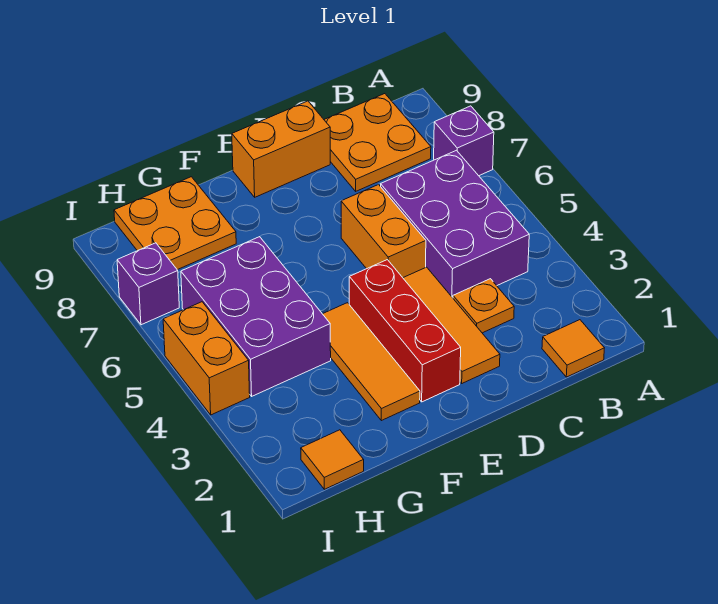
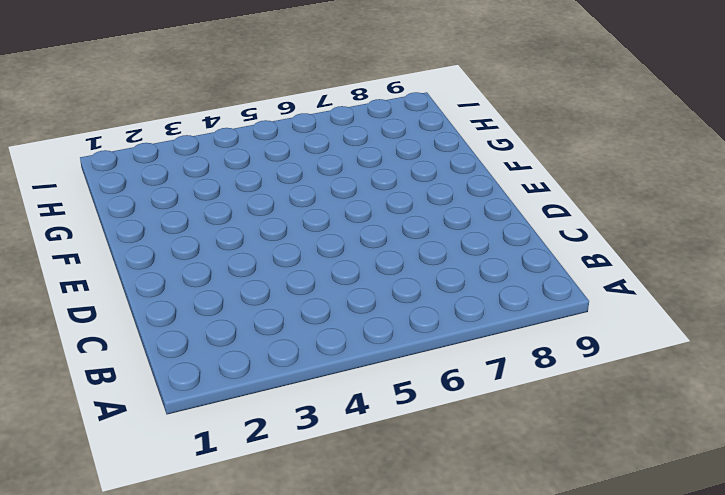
none -> purple brick A7 level 1
none -> orange tile B1 level 1
none -> purple brick B4:C6 level 1

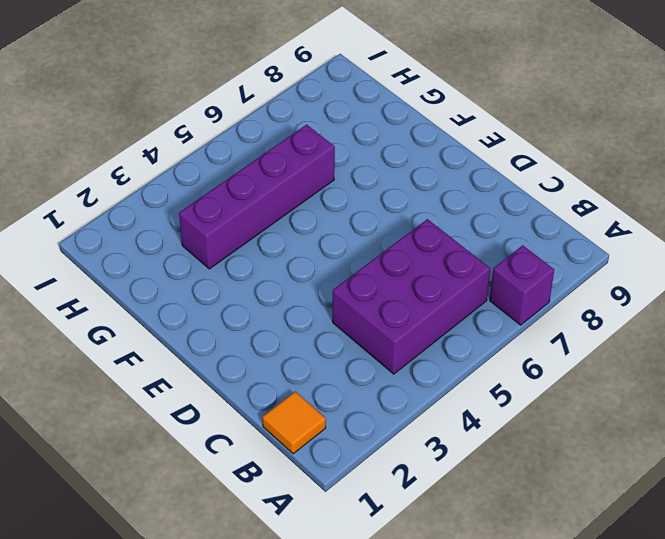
purple brick G3:G6 level 1 -> purple brick G4:H6 level 1
none -> orange plate B8:C9 level 1
none -> orange plate C3 level 1
none -> orange tile D2:D4 level 1

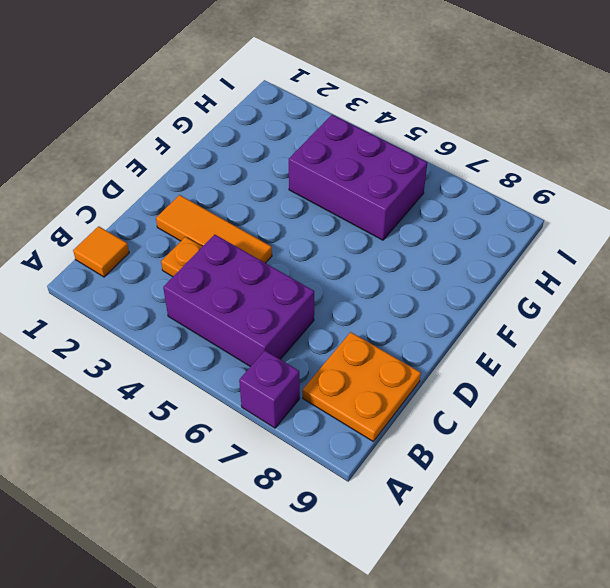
none -> orange brick D5:D6 level 1
none -> orange brick D9:E9 level 1
none -> red brick E2:E4 level 1

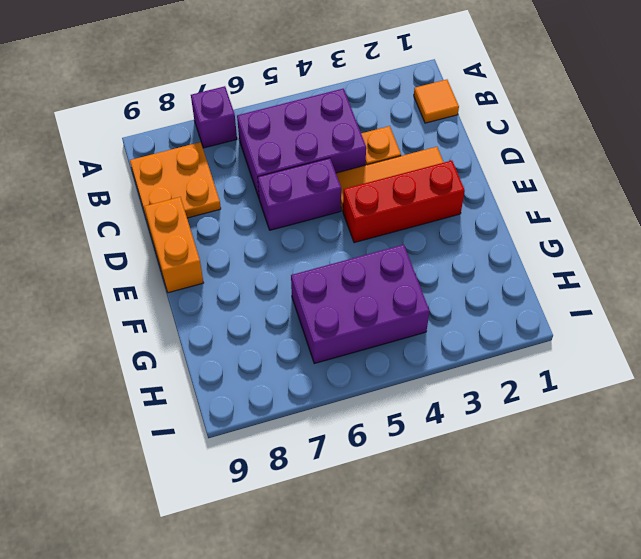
purple brick D5:D6 level 1 -> orange brick D5:D6 level 1
none -> orange tile F2:F4 level 1
none -> orange plate G8:H9 level 1
none -> orange tile H1 level 1

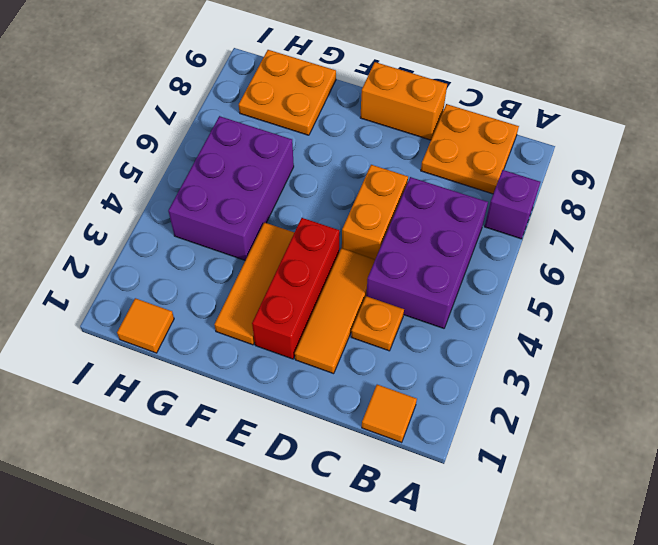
none -> orange brick I4:I5 level 1
none -> purple brick I7 level 1

